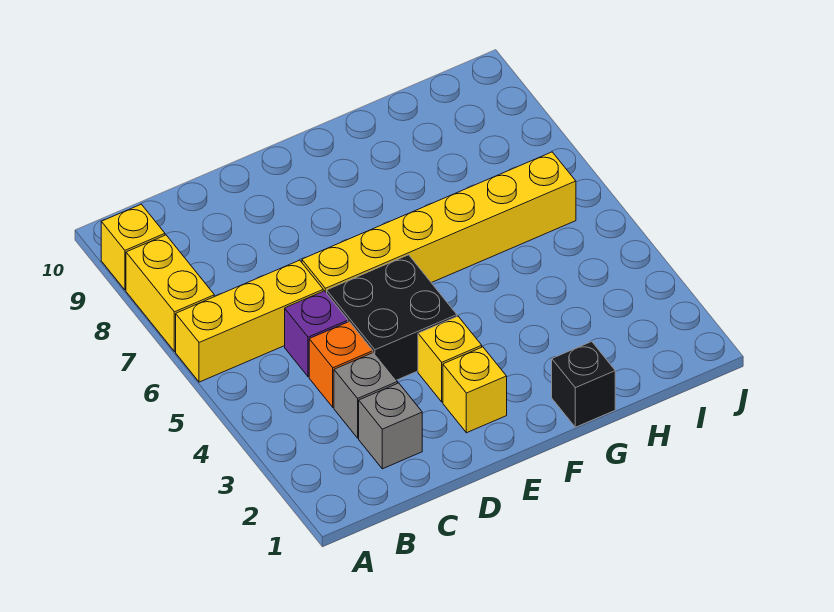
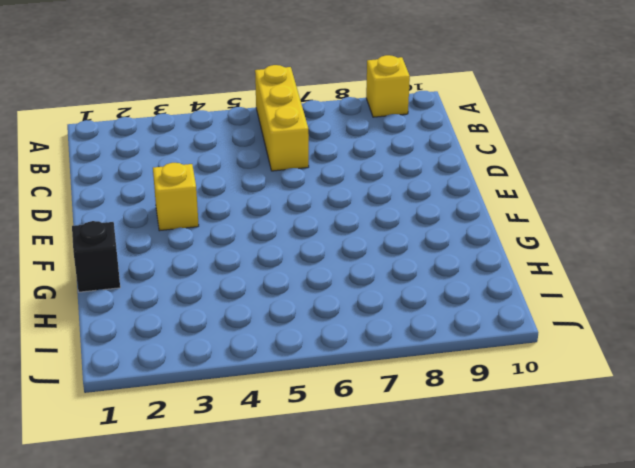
none -> yellow brick A7:A8 level 1
none -> grey brick C2 level 1
none -> grey brick C3 level 1

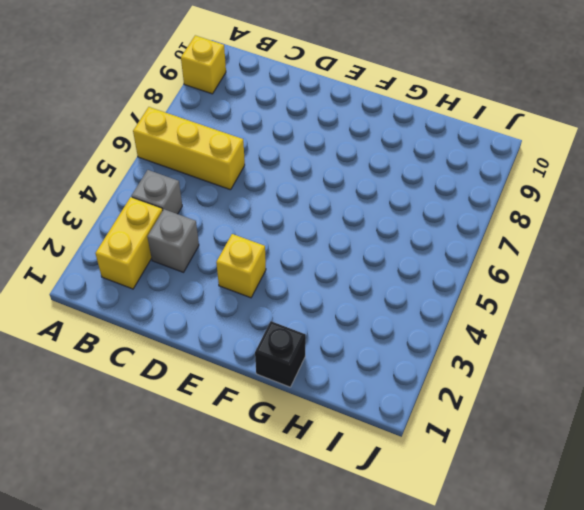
yellow brick B2:B3 level 1 -> yellow brick A7:A8 level 1
grey brick B4 level 1 -> grey brick C2 level 1
none -> orange brick C4 level 1
none -> purple brick C5 level 1
none -> black brick D4:E5 level 1

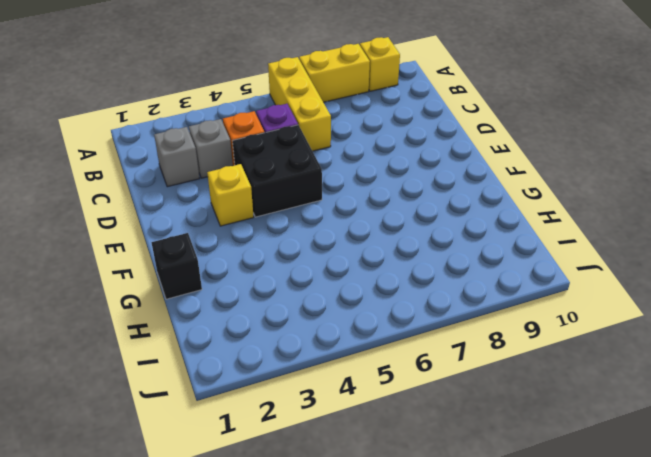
none -> yellow brick D6:I6 level 1
none -> yellow brick E2 level 1

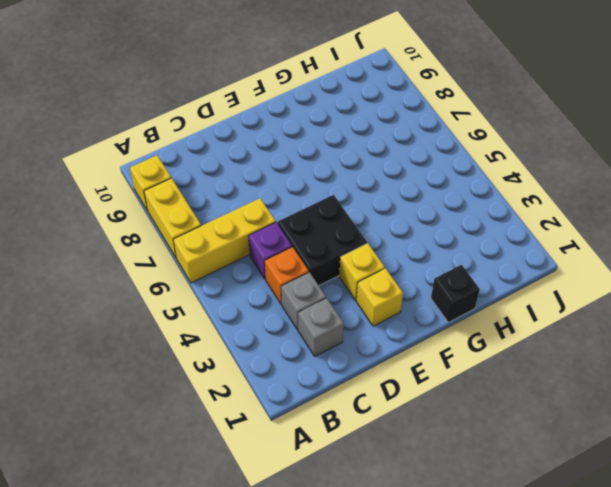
none -> yellow brick D6:I6 level 1

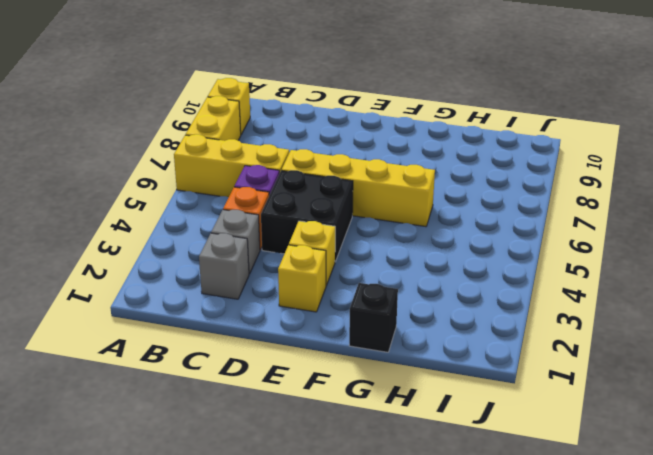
yellow brick D6:G6 level 1 -> yellow brick D6:I6 level 1

